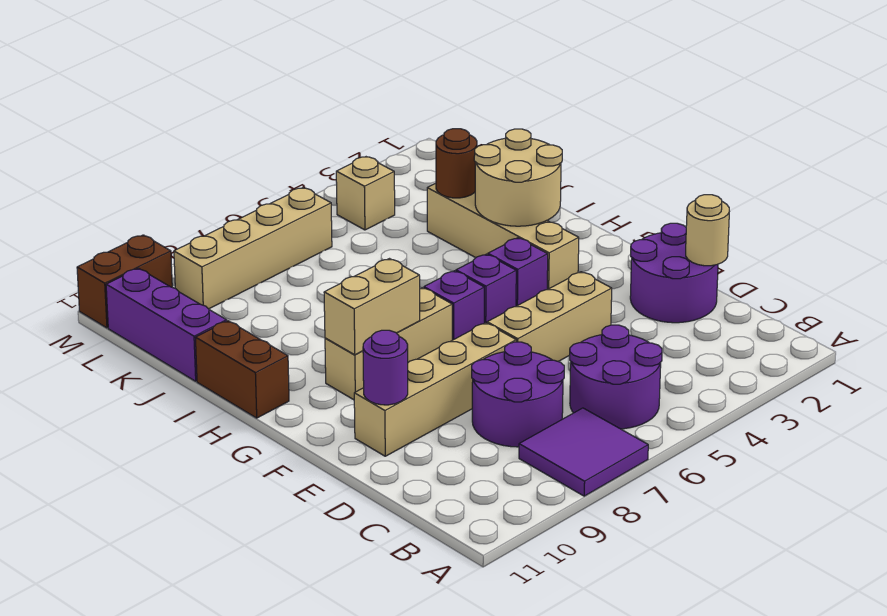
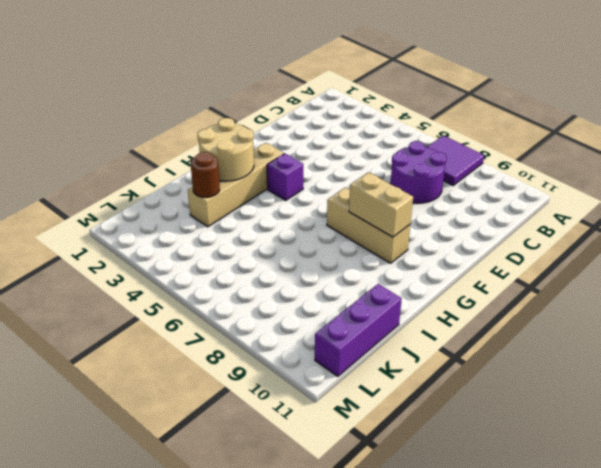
none -> purple round brick B5:C6 level 1
none -> purple round brick D1:E2 level 1
none -> tan brick E4:E6 level 1

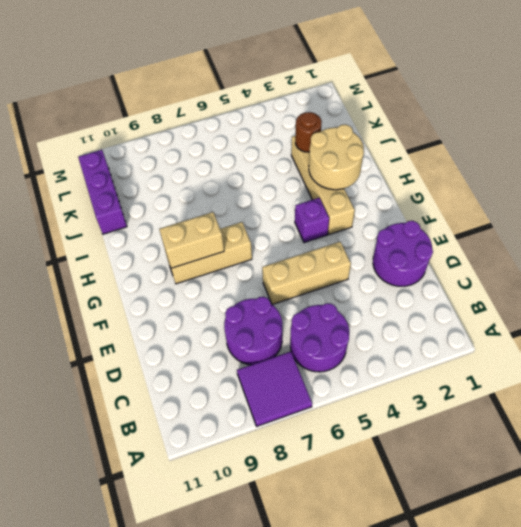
none -> tan brick E7:E10 level 1
none -> purple brick G5 level 1
none -> purple brick G6 level 1

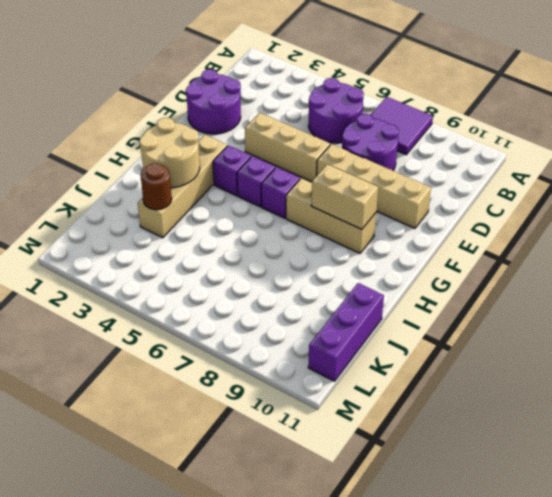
none -> brown brick H11:I11 level 1
none -> tan brick L4 level 1
none -> tan brick L6:L9 level 1

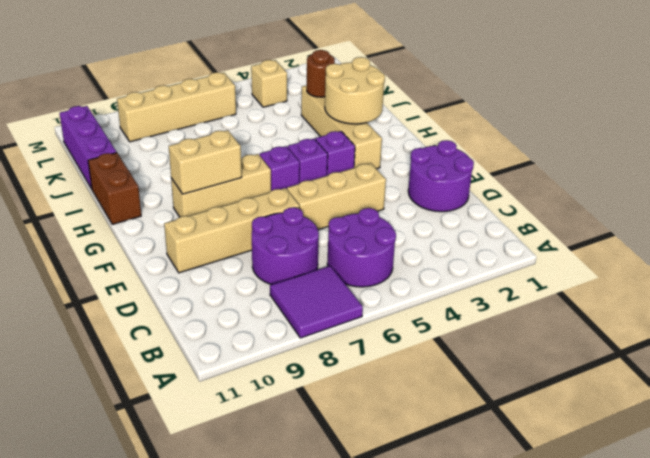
none -> brown brick M10:M11 level 1
none -> tan round brick D1 level 2
none -> purple round brick E10 level 2

